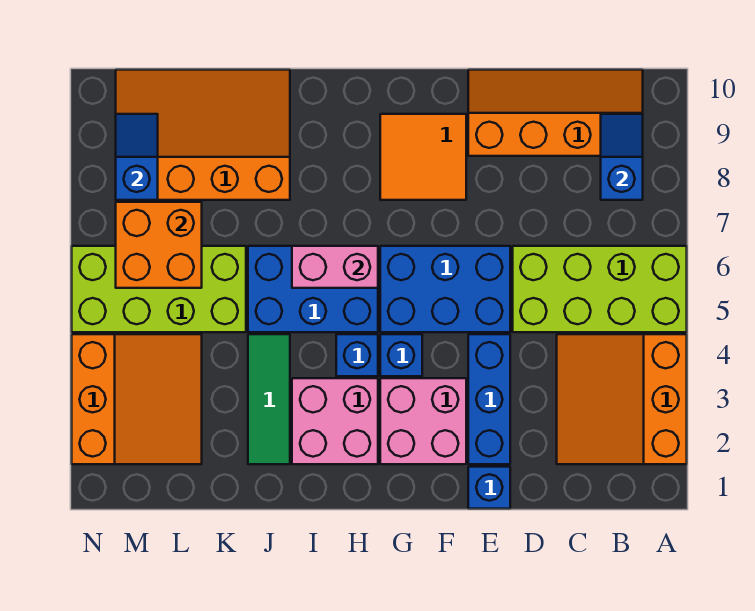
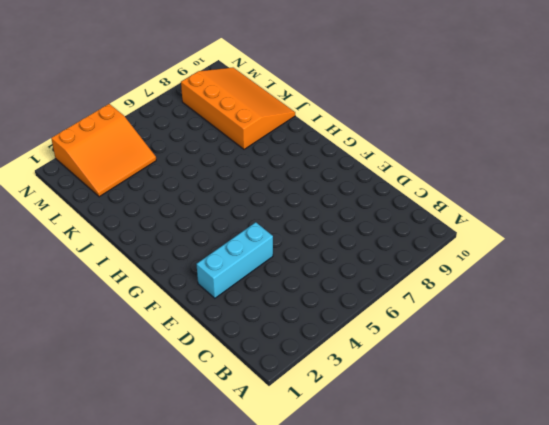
cyan brick E2:E4 level 1 -> blue brick E2:E4 level 1
none -> orange slope A2:C4 level 1 top A
none -> lime brick A5:D6 level 1
none -> orange slope B9:E10 level 1 top 9

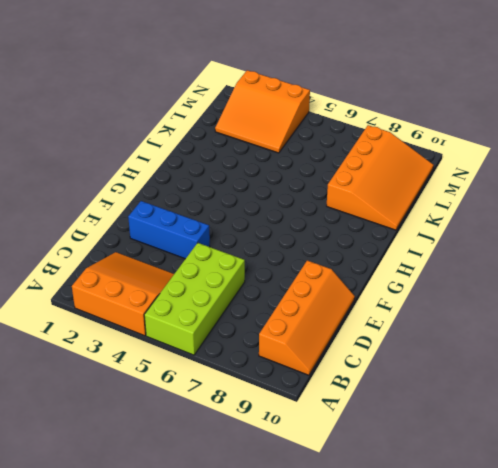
none -> blue brick E1 level 1
none -> blue brick E5:G6 level 1
none -> pink brick F2:G3 level 1

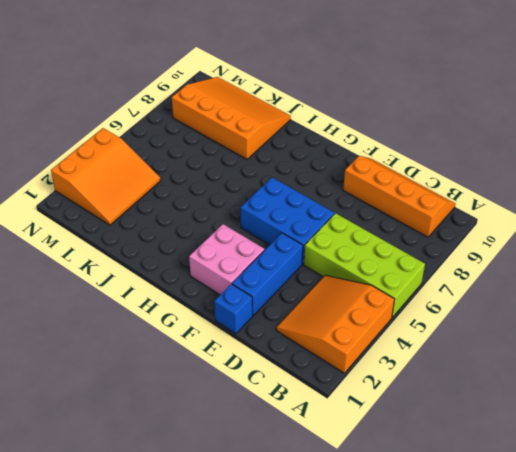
none -> orange tile F8:G9 level 1
none -> blue brick G4 level 1
none -> pink brick H2:I3 level 1

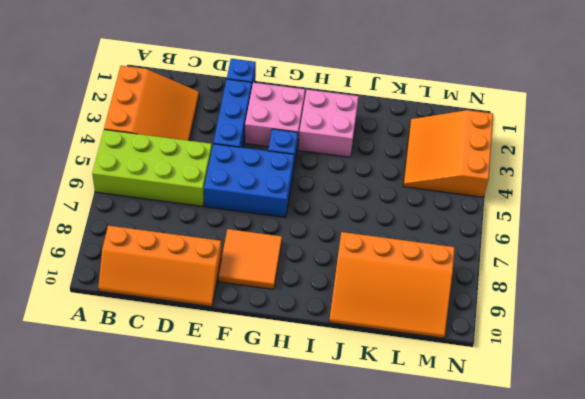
none -> blue brick H4 level 1
none -> blue brick H5:J6 level 1
none -> green tile J2:J4 level 1

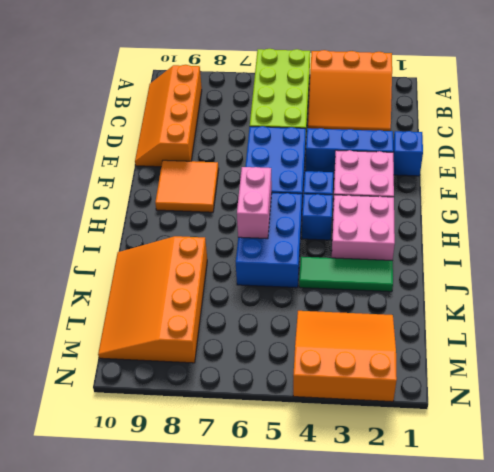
none -> lime brick K5:N6 level 1
none -> blue slope B8:B9 level 2 top 8
none -> orange brick L6:M7 level 2

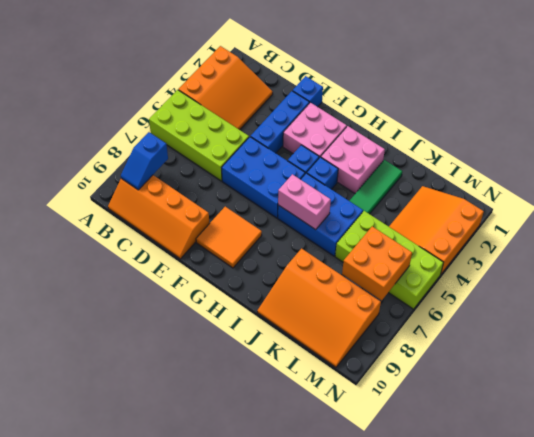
none -> blue slope M8:M9 level 2 top 8

